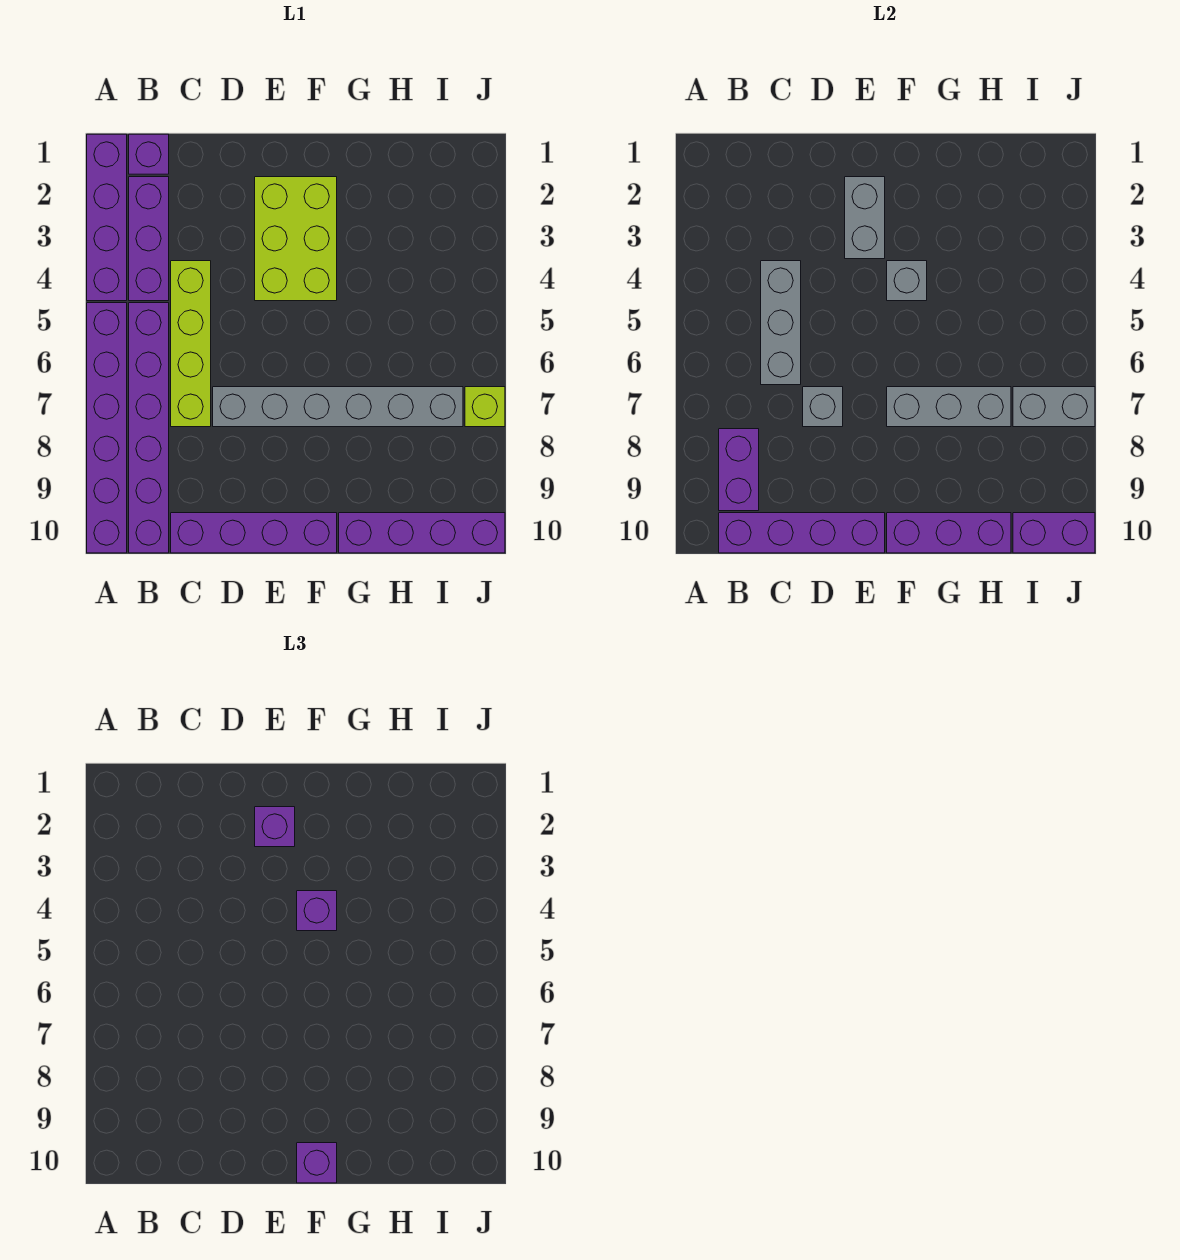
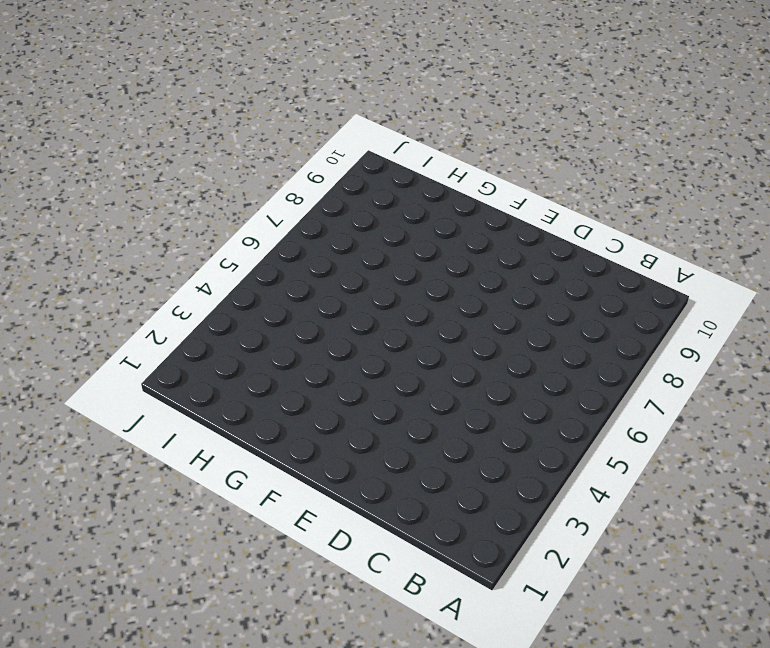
none -> purple brick A1:A4 level 1
none -> purple brick A5:A10 level 1
none -> purple brick B1 level 1

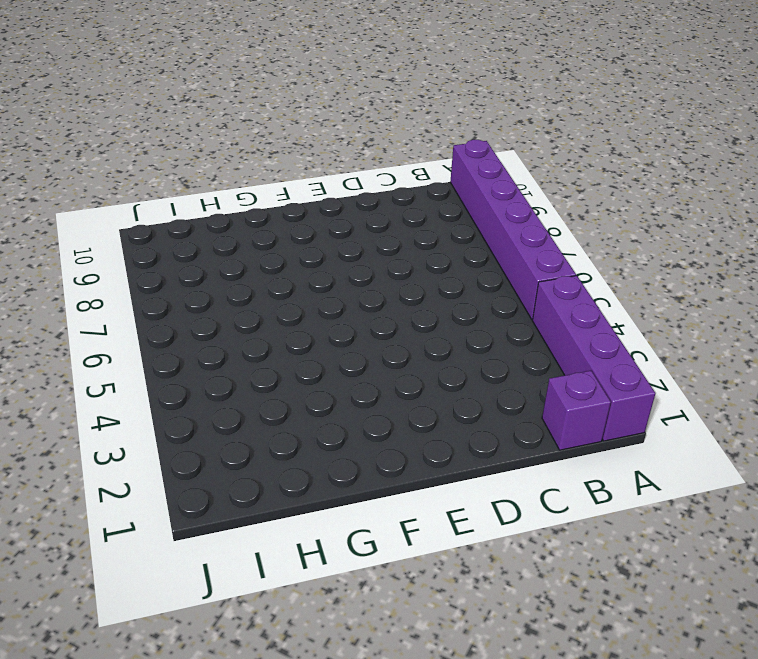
none -> purple brick B2:B4 level 1
none -> purple brick B5:B10 level 1
none -> lime brick C4:C7 level 1

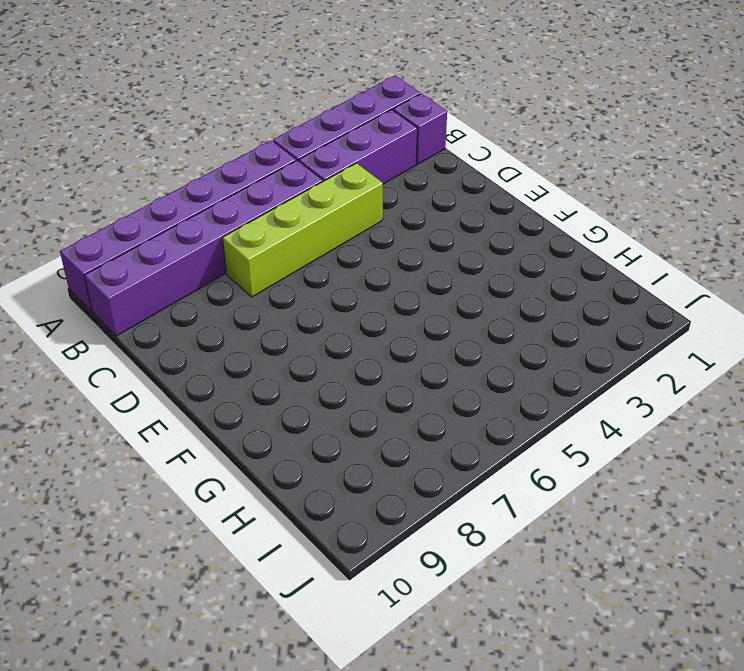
none -> purple brick C10:F10 level 1
none -> grey brick D7:I7 level 1
none -> lime brick E2:F4 level 1

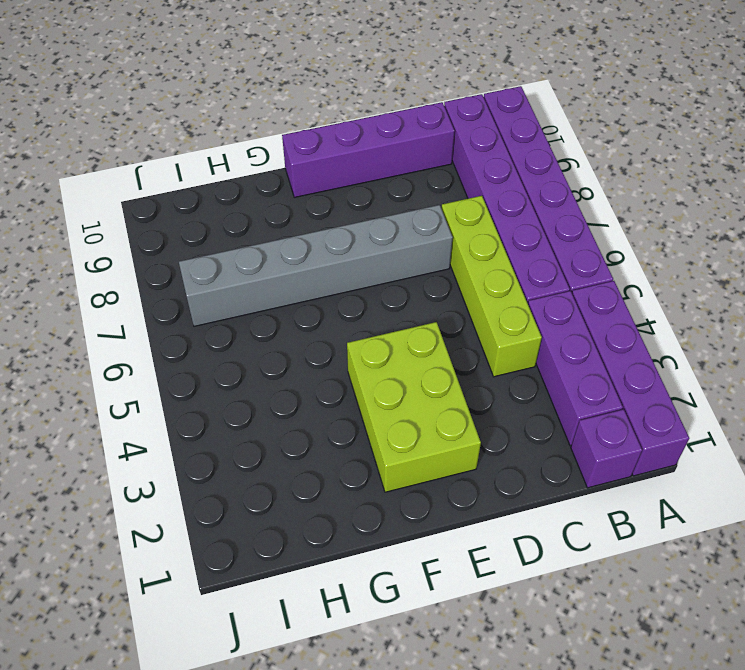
none -> purple brick G10:J10 level 1
none -> lime brick J7 level 1
none -> purple brick B8:B9 level 2

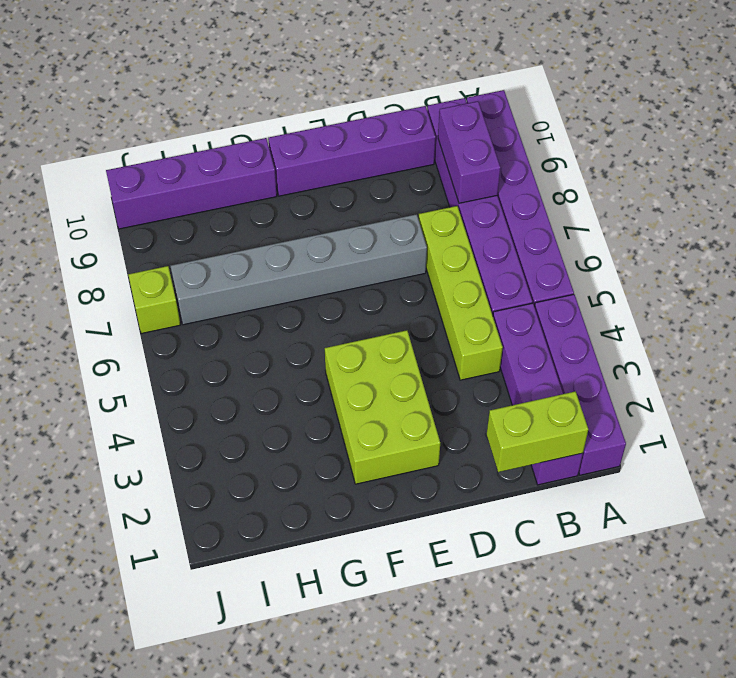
lime brick B1:C1 level 2 -> none
none -> purple brick B10:E10 level 2
none -> grey brick C4:C6 level 2
none -> grey brick D7 level 2

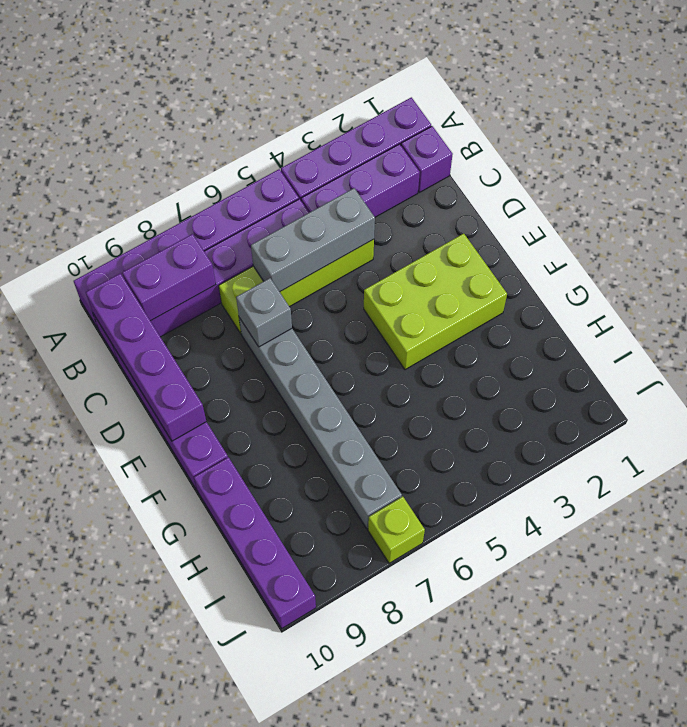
none -> grey brick E2:E3 level 2
none -> grey brick F4 level 2
none -> grey brick F7:H7 level 2

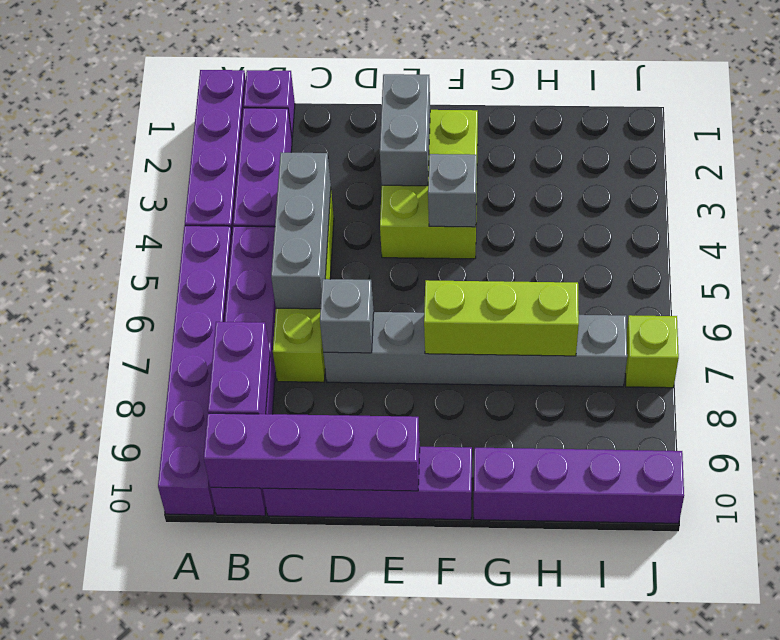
lime brick F7:H7 level 2 -> grey brick F7:H7 level 2
none -> purple brick F10:H10 level 2
none -> grey brick I7:J7 level 2
none -> purple brick I10:J10 level 2

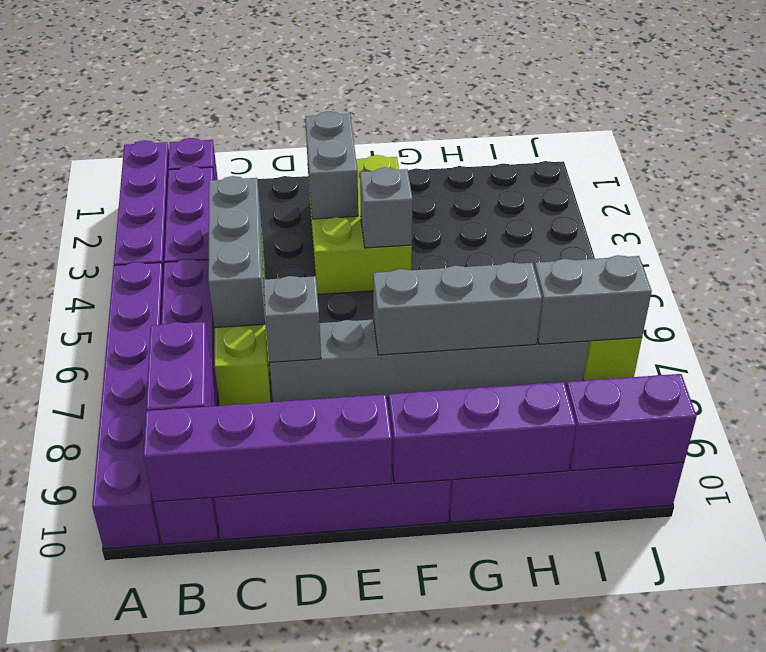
none -> purple brick E2 level 3
none -> purple brick F4 level 3
none -> purple brick F10 level 3

